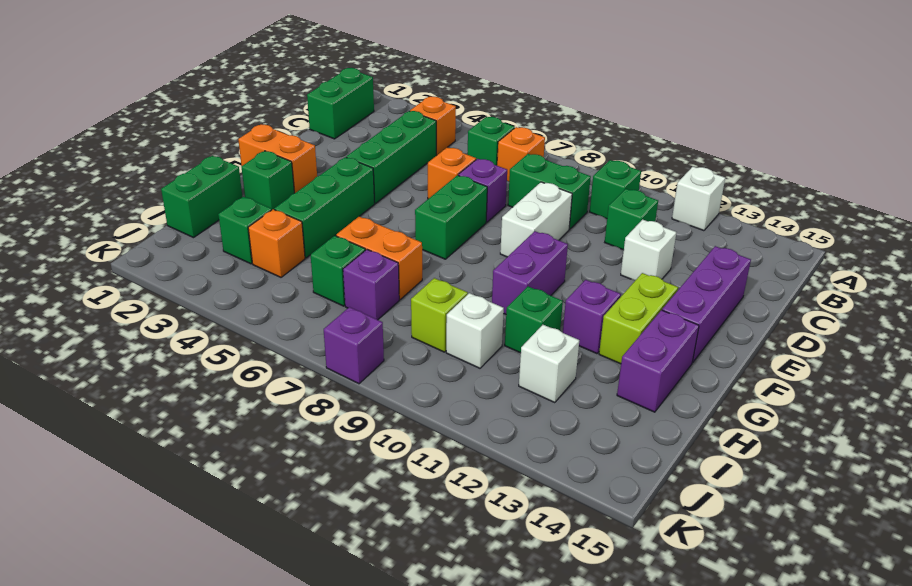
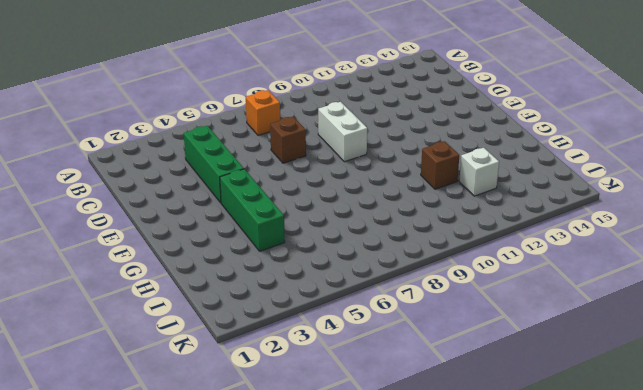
brown brick D7 level 1 -> purple brick D7 level 1
brown brick H11 level 1 -> green brick H11 level 1
none -> white brick A12 level 1
none -> green brick B1:C1 level 1
none -> orange brick B4 level 1
none -> green brick B6 level 1

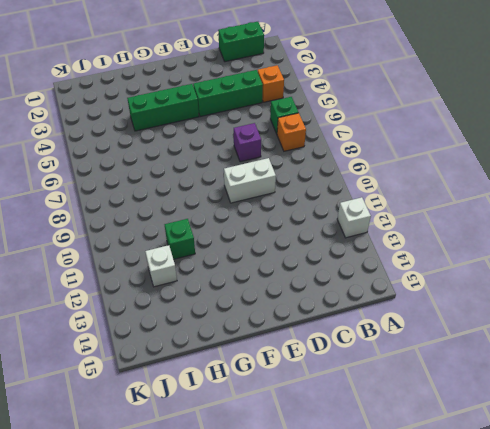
none -> green brick B10 level 1
none -> green brick C8:C9 level 1
none -> green brick C11 level 1
none -> orange brick D6 level 1

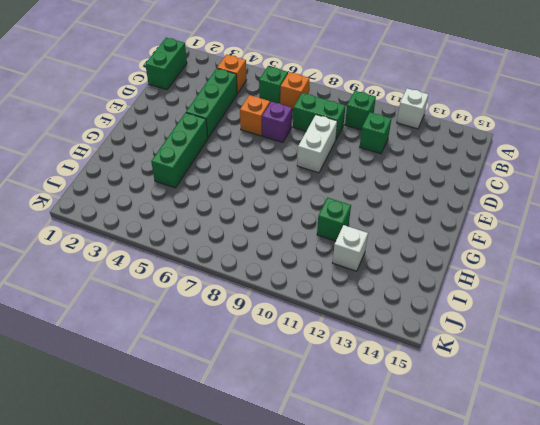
none -> white brick D12 level 1
none -> purple brick D14:F14 level 1
none -> green brick E7:F7 level 1
none -> orange brick F1:F2 level 1

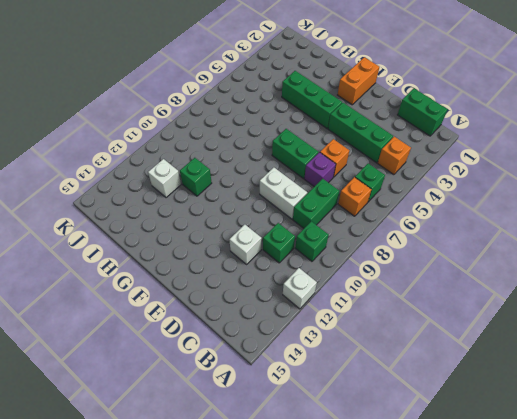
none -> purple brick D14:F14 level 1
none -> purple brick F10:G10 level 1
none -> lime brick F13:G13 level 1
none -> green brick G2 level 1

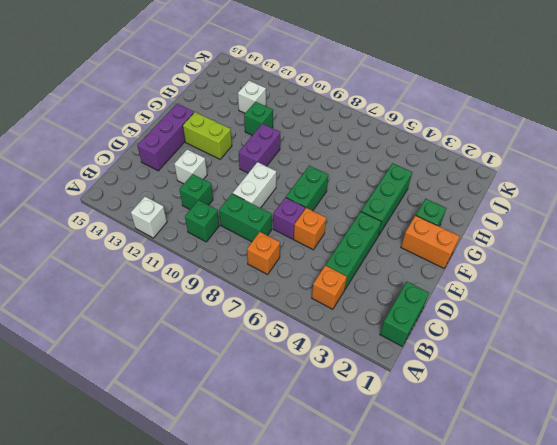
lime brick F12:F13 level 1 -> lime brick F13:G13 level 1
none -> green brick B6 level 1
none -> purple brick G12 level 1
none -> purple brick G14:H14 level 1
none -> green brick H1:I1 level 1

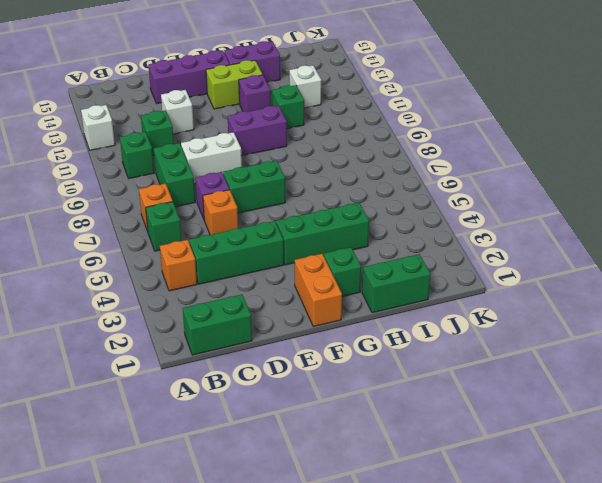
none -> orange brick H6:H7 level 1
none -> green brick I3 level 1
none -> orange brick I4 level 1
none -> green brick I6 level 1

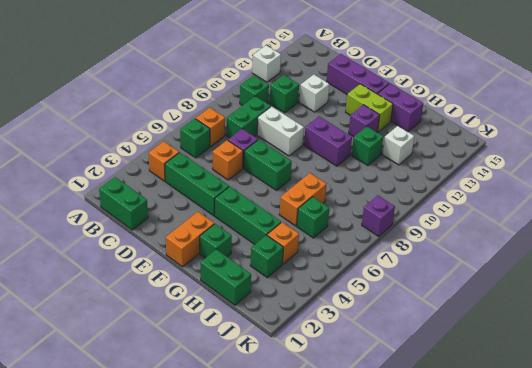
none -> purple brick I7 level 1
none -> lime brick I9 level 1
none -> white brick I10 level 1

